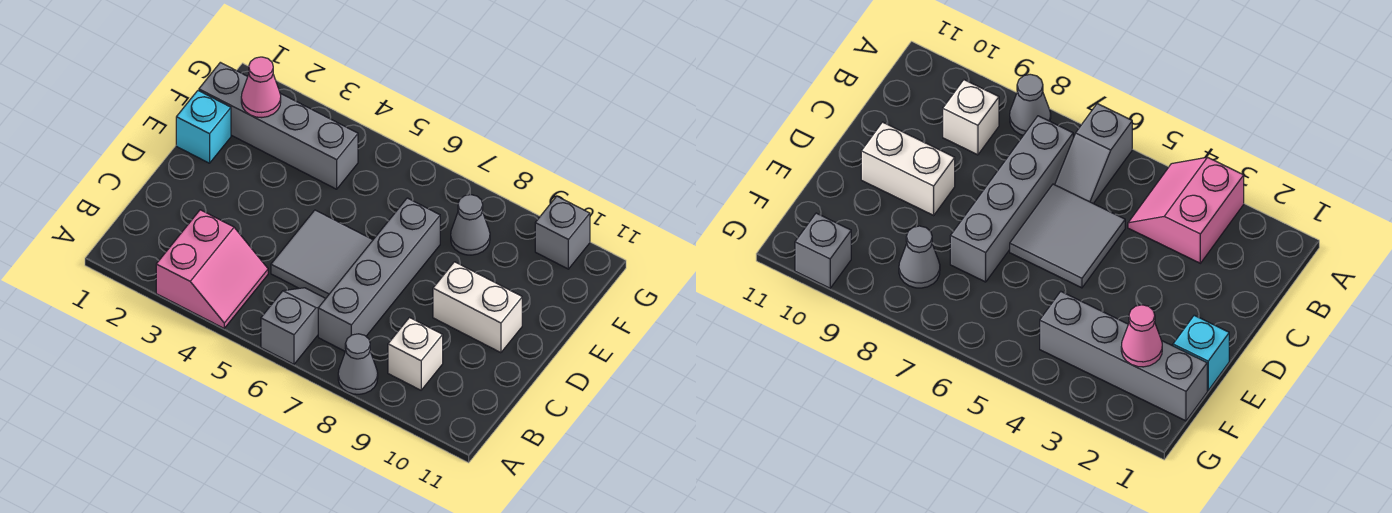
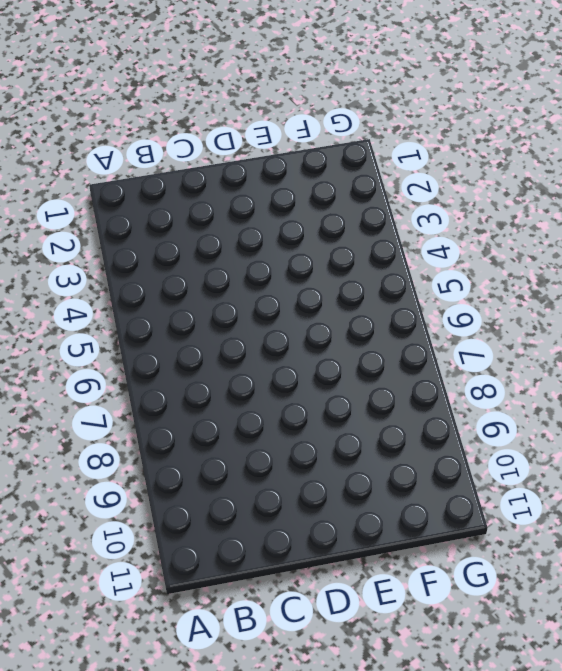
none -> pink slope A3:B4 level 1 top 3
none -> grey slope A6:B6 level 1 top A
none -> grey cone A8 level 1

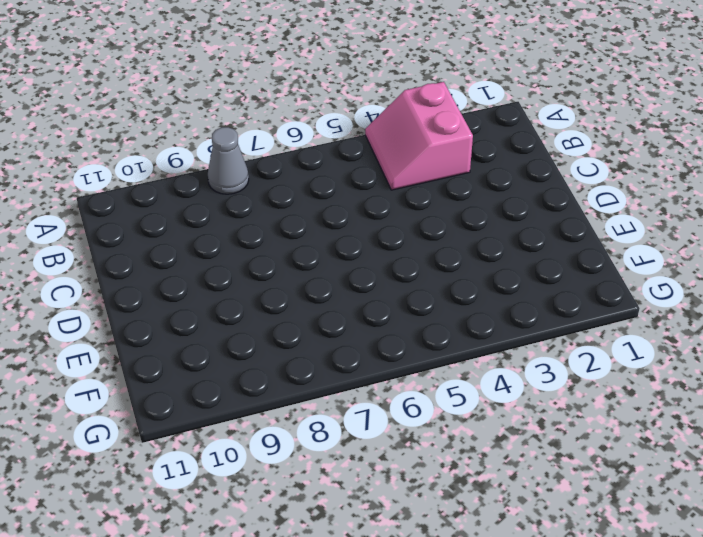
none -> grey slope A6:B6 level 1 top A
none -> grey brick B7:E7 level 1
none -> white brick B9 level 1

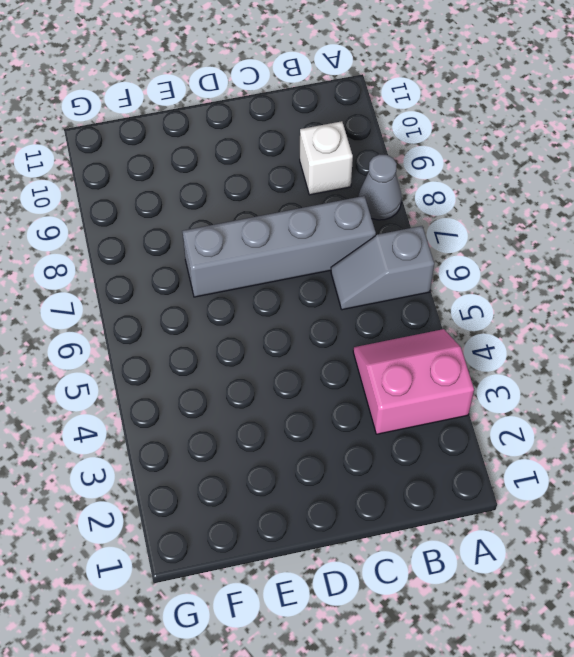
none -> grey tile C5:D6 level 1
none -> white brick D9:D10 level 1
none -> cyan brick E1 level 1

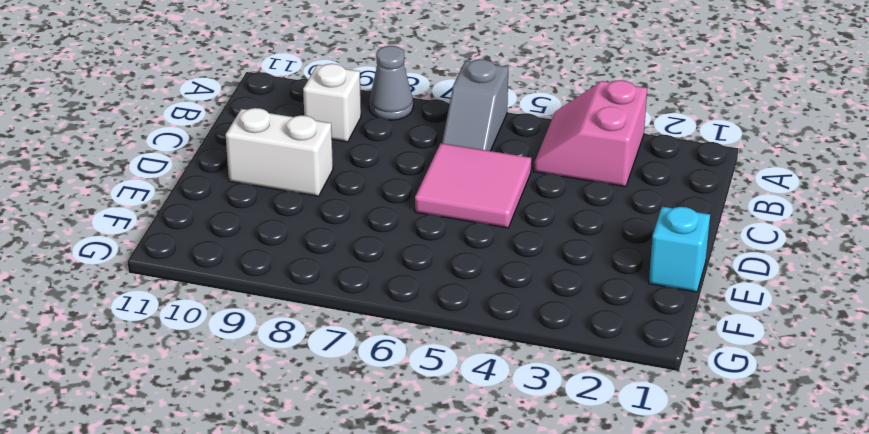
pink tile C5:D6 level 1 -> grey tile C5:D6 level 1
none -> grey brick B7:E7 level 1
none -> grey brick F1:F4 level 1
none -> grey cone F8 level 1

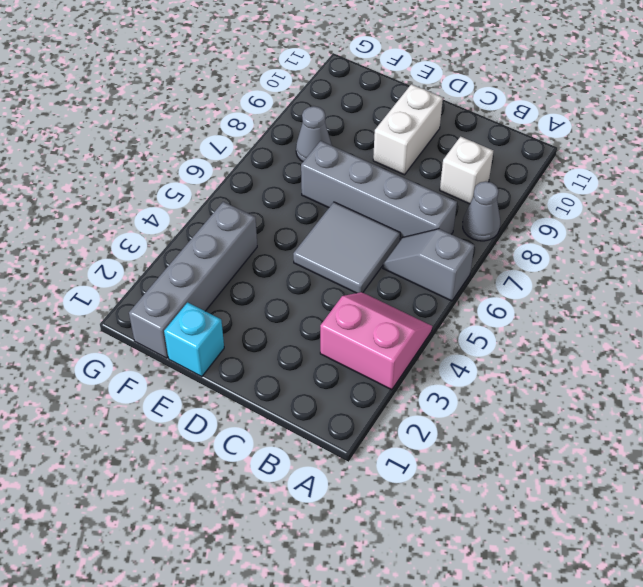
none -> grey brick G10 level 1
none -> pink cone F2 level 2

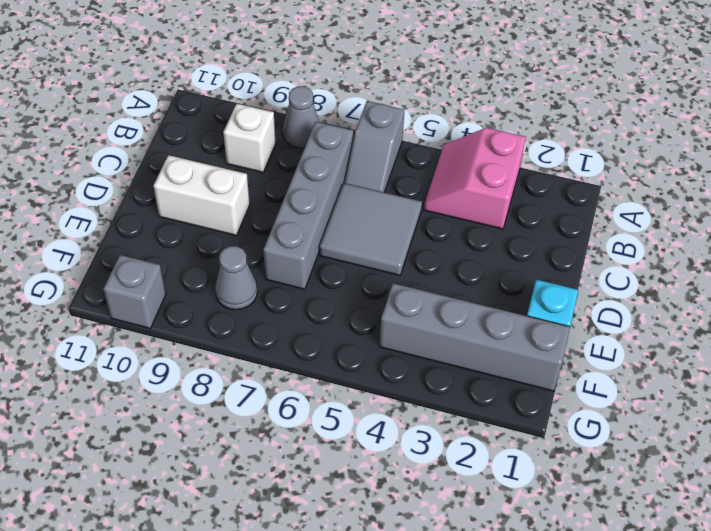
none -> pink cone F2 level 2

